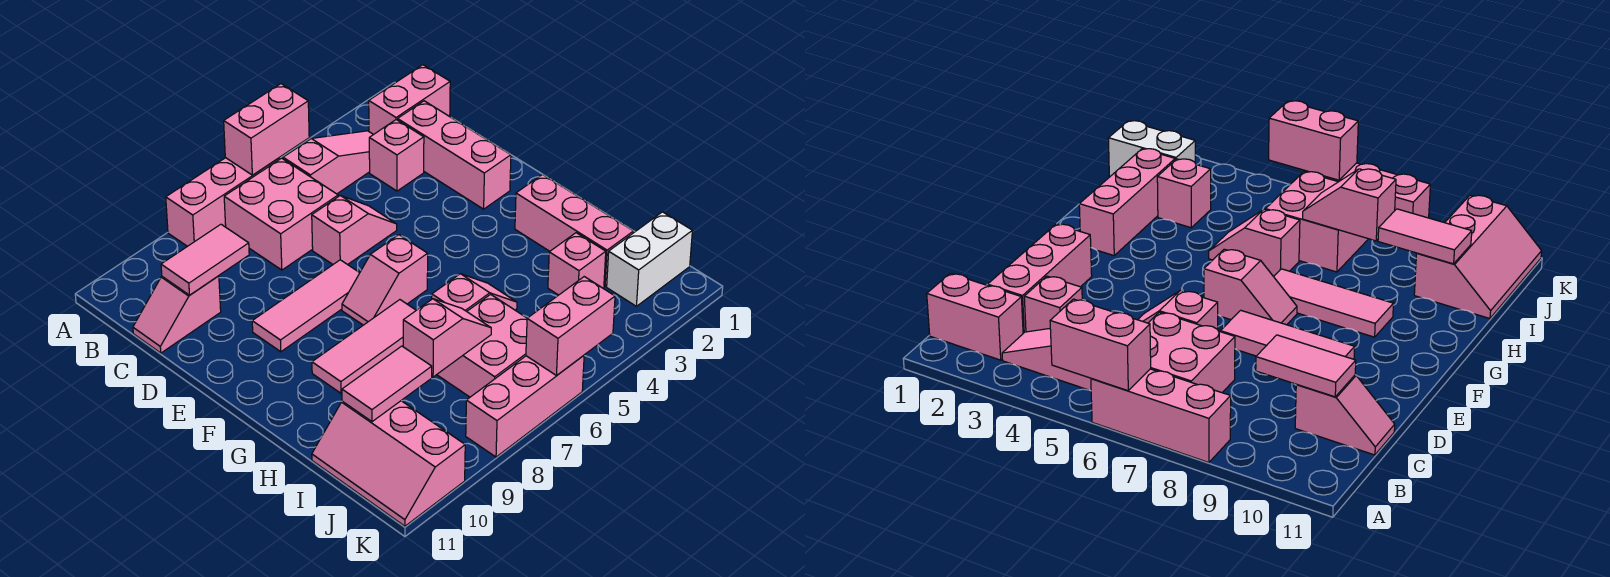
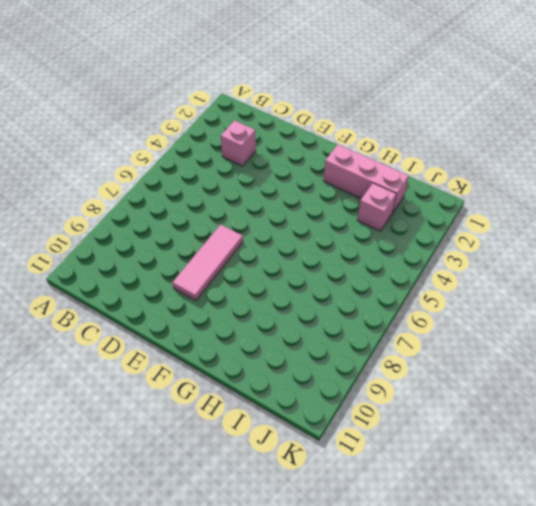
none -> pink brick A6:A8 level 1
none -> pink brick B1:B2 level 1
none -> pink slope B3:B5 level 1 top 5

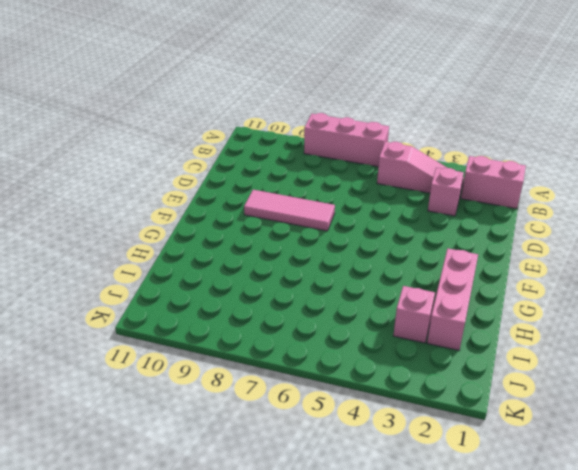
none -> pink brick B6:C7 level 1
none -> pink brick C2:E2 level 1
none -> pink slope C10:C11 level 1 top 10

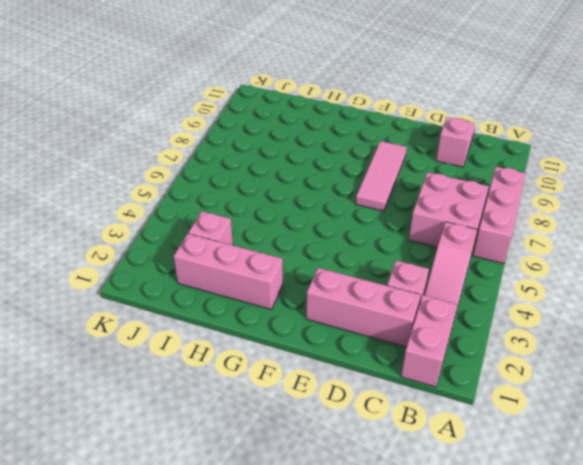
none -> pink slope D5:D6 level 1 top 6
none -> pink slope F6:F7 level 1 top 6
none -> pink tile G7:G9 level 1

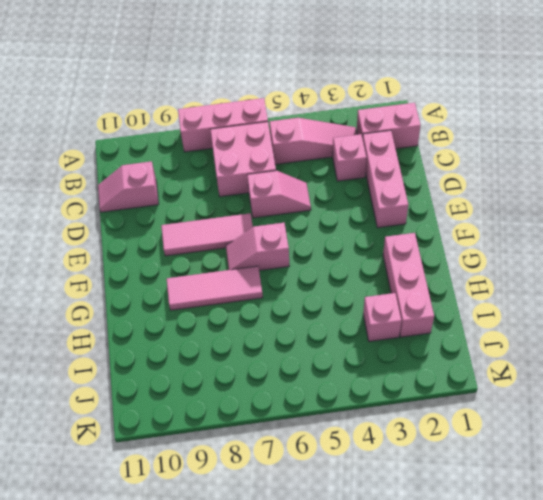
none -> pink slope H5:H6 level 1 top 6
none -> pink brick I6:J7 level 1
none -> pink slope I10:K11 level 1 top 10

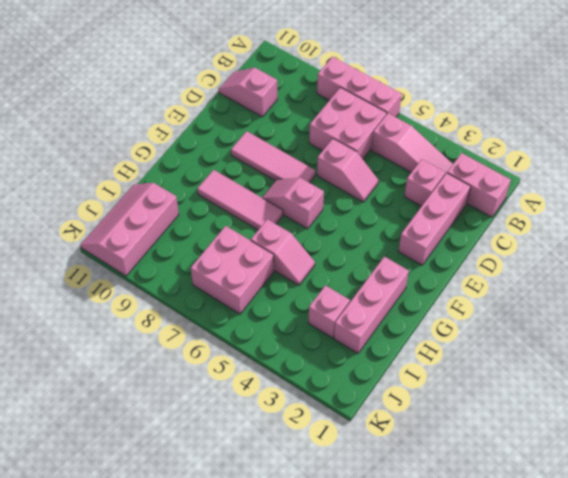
none -> white brick J1:J2 level 1
none -> pink brick K6:K8 level 1
none -> pink brick A5:A6 level 2

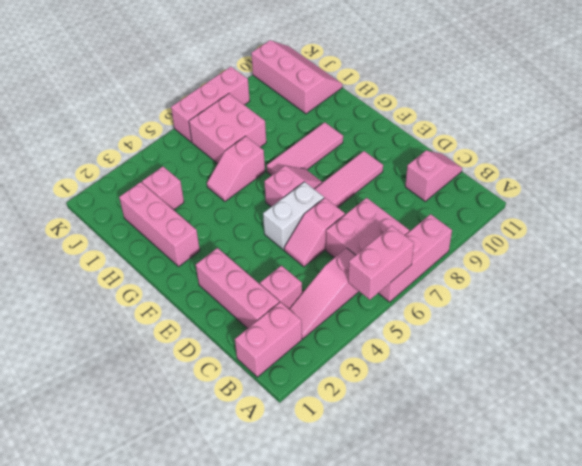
white brick E5:E6 level 1 -> white brick J1:J2 level 1
none -> pink tile C9:C10 level 2
none -> pink slope I7:I8 level 2 top 8
none -> pink tile I9:I10 level 2

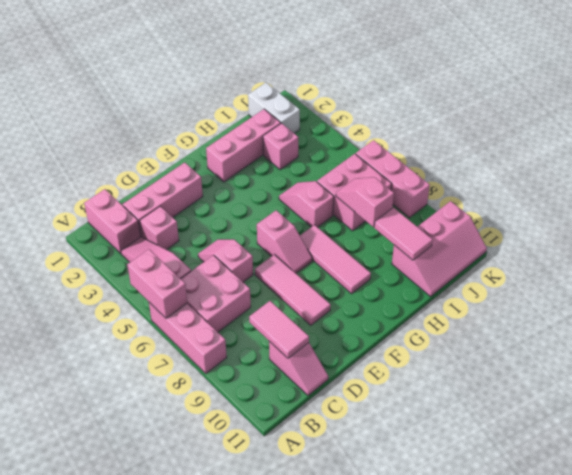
none -> pink brick K5:K6 level 2

